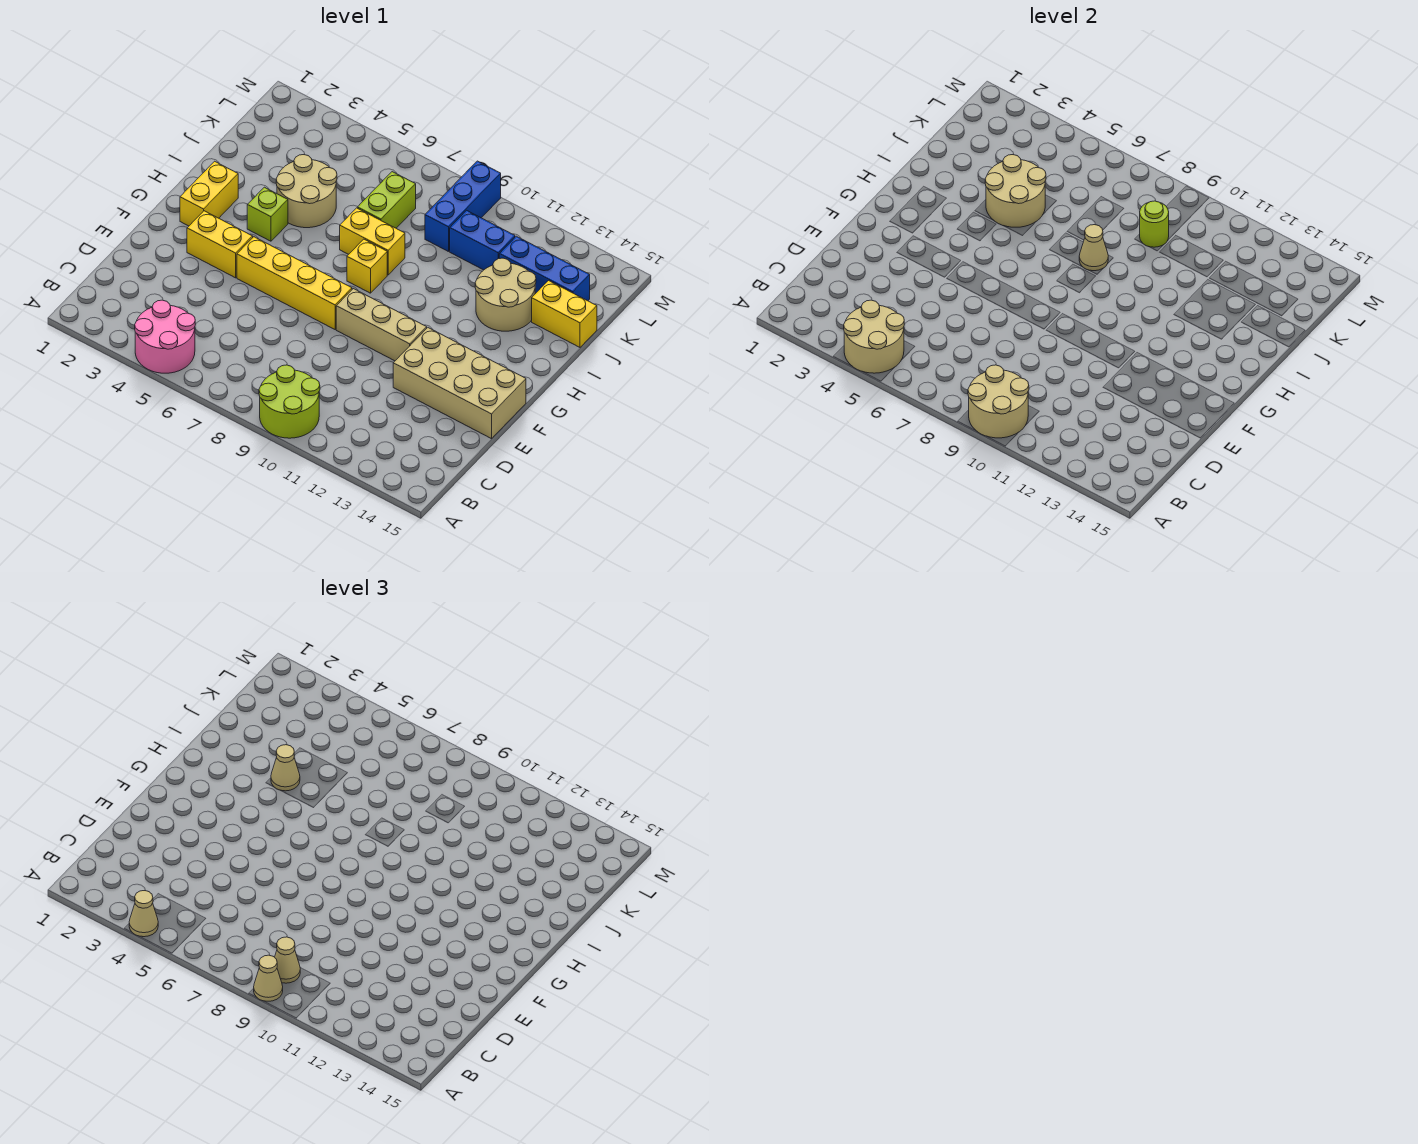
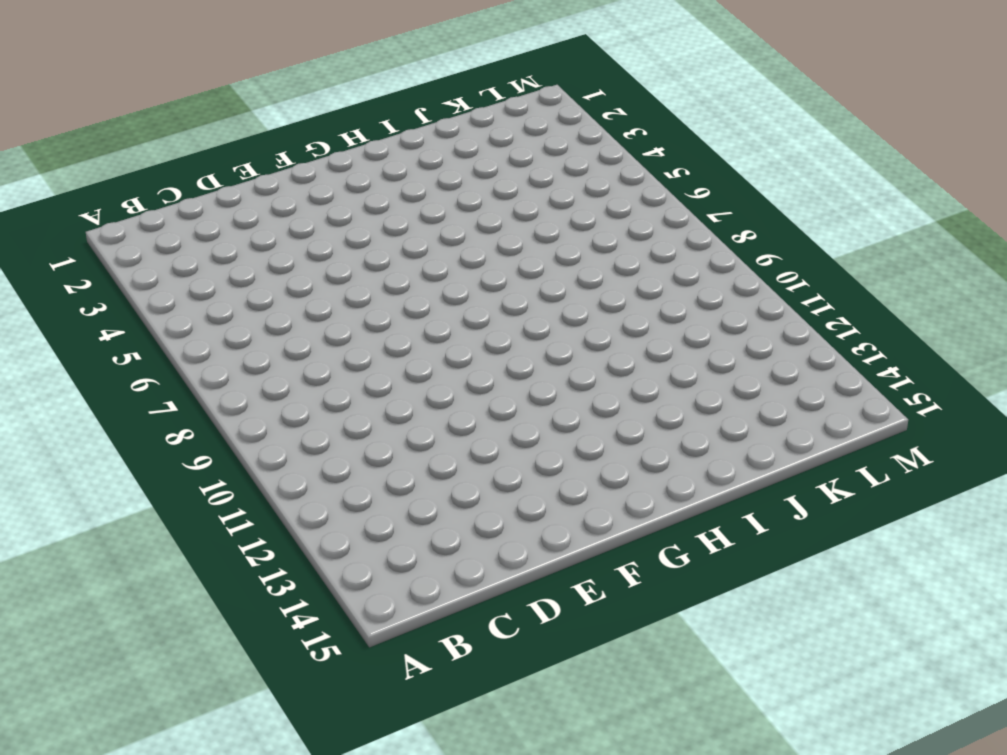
none -> pink round brick A4:B5 level 1
none -> lime round brick A9:B10 level 1
none -> tan brick E12:F15 level 1

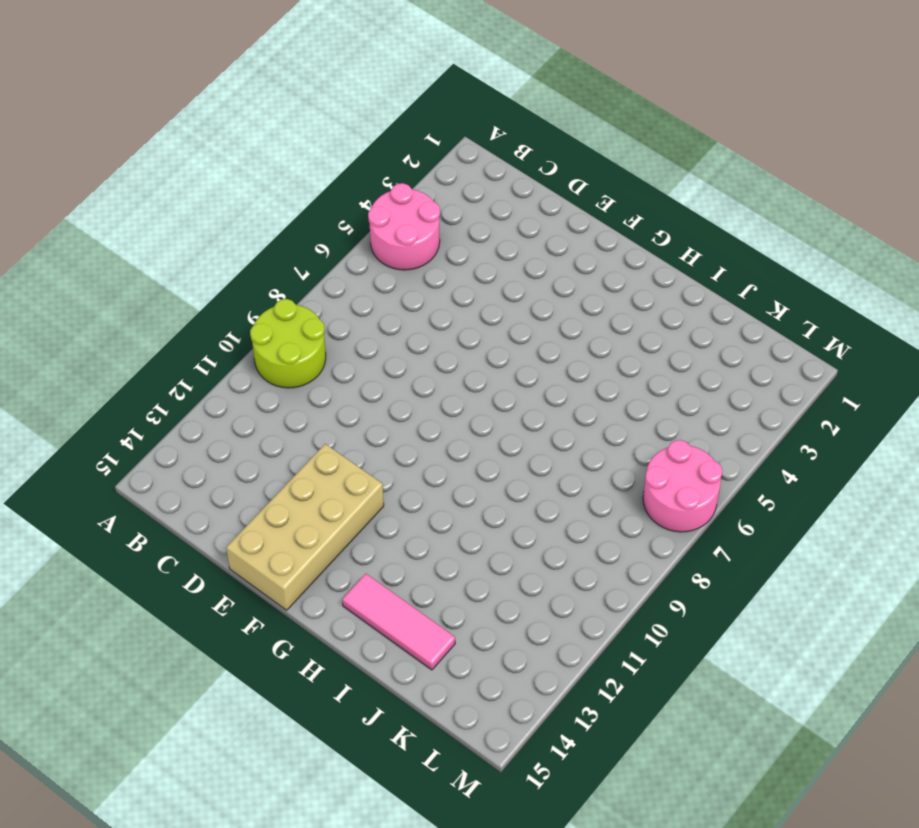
pink tile H14:J14 level 1 -> yellow brick J14:J15 level 1
pink round brick L6:M7 level 1 -> none
none -> yellow brick F3:F4 level 1
none -> yellow brick F5:F8 level 1
none -> tan brick F9:F11 level 1

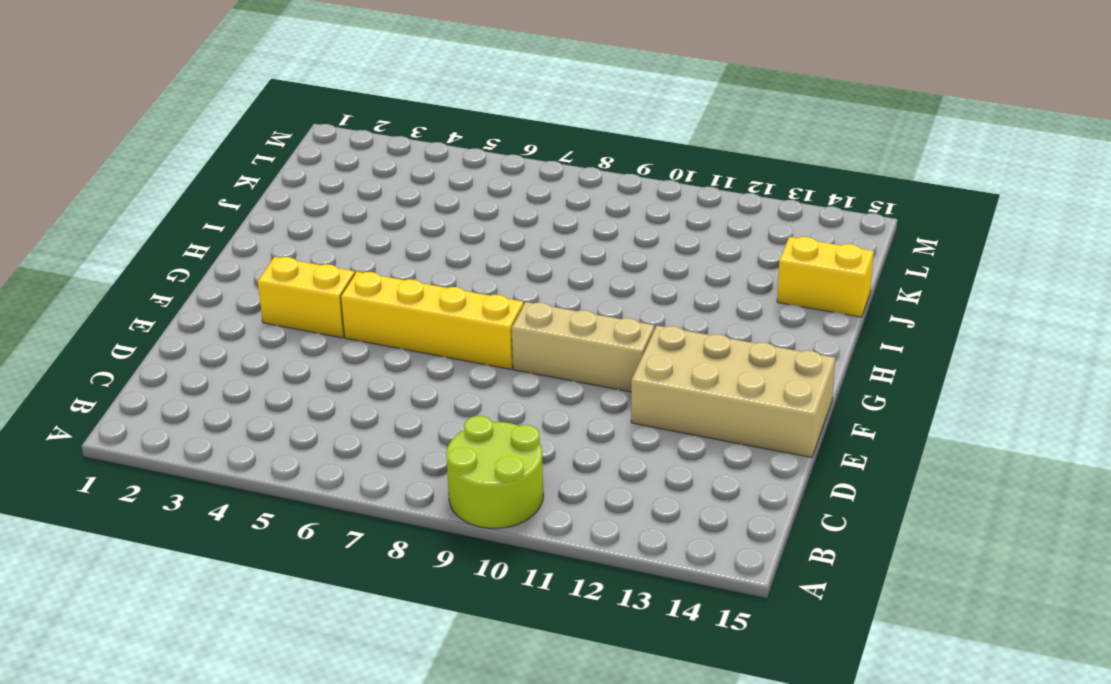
none -> pink round brick A4:B5 level 1
none -> yellow brick G2:H2 level 1
none -> lime brick H4 level 1

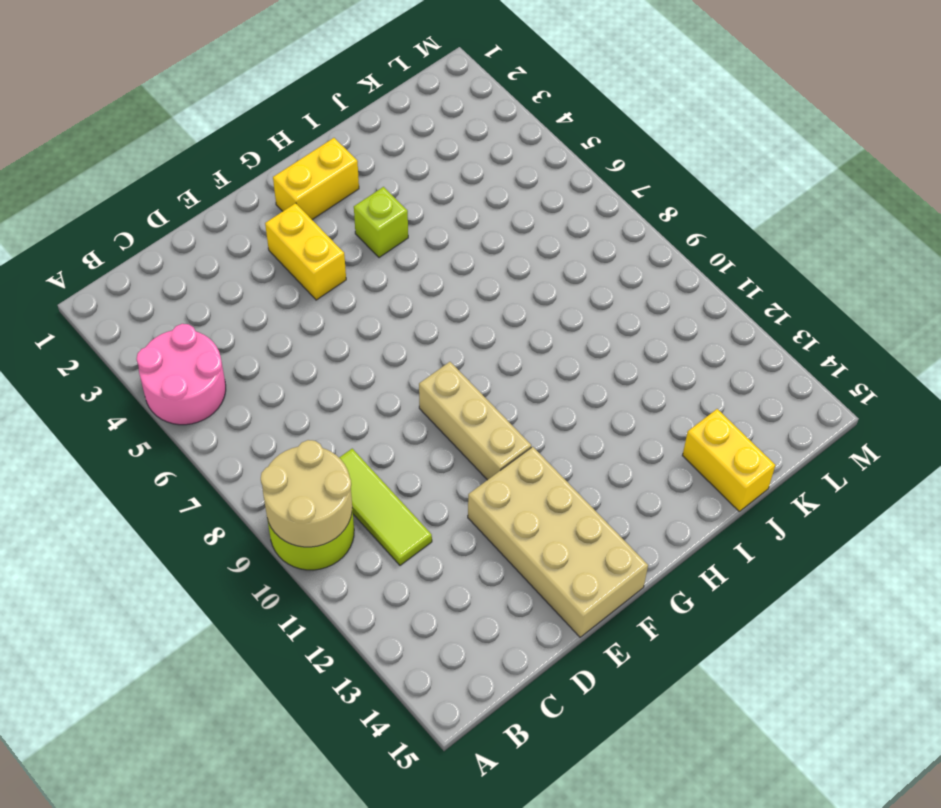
lime tile C9:C11 level 1 -> none
none -> yellow brick F5:F8 level 1
none -> yellow brick H8 level 1
none -> tan round brick I4:J5 level 1

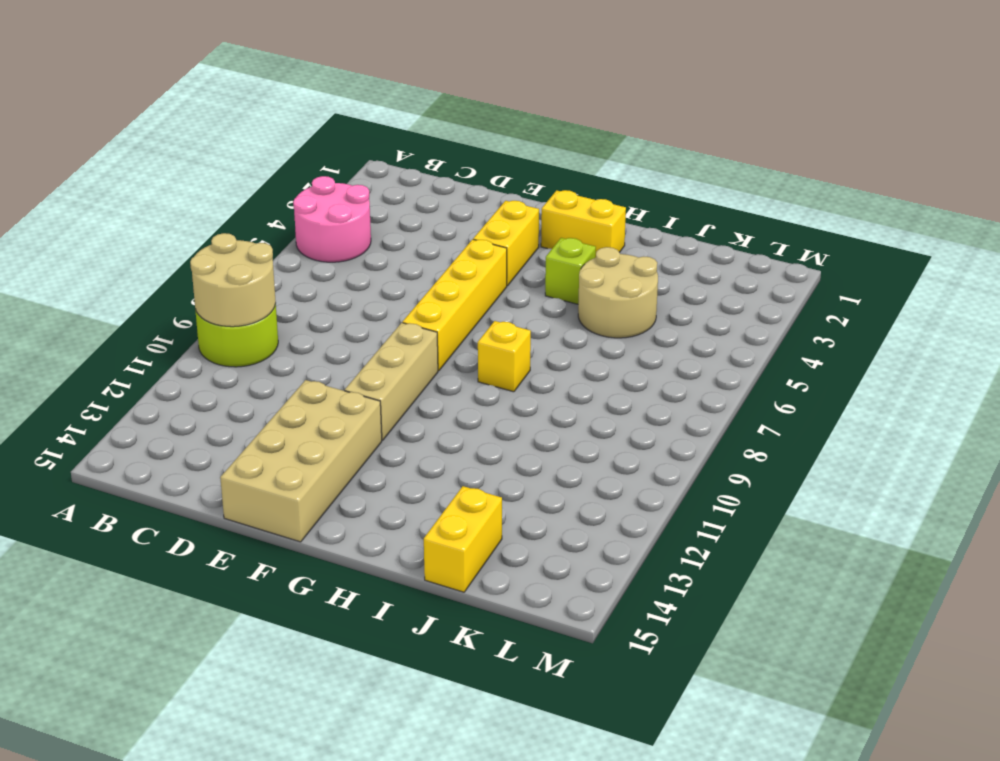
none -> yellow brick I7:I8 level 1
none -> tan round brick I12:J13 level 1
none -> lime brick J7:K7 level 1

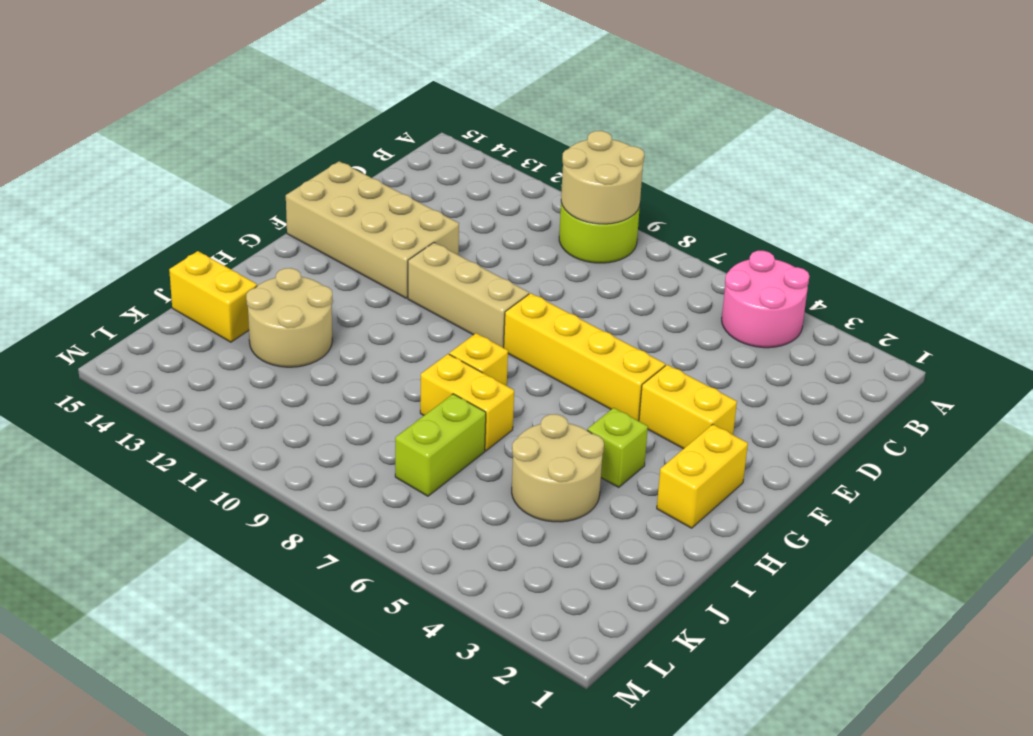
none -> blue brick K9:M9 level 1
none -> blue brick K10:K11 level 1
none -> blue brick K12:K14 level 1

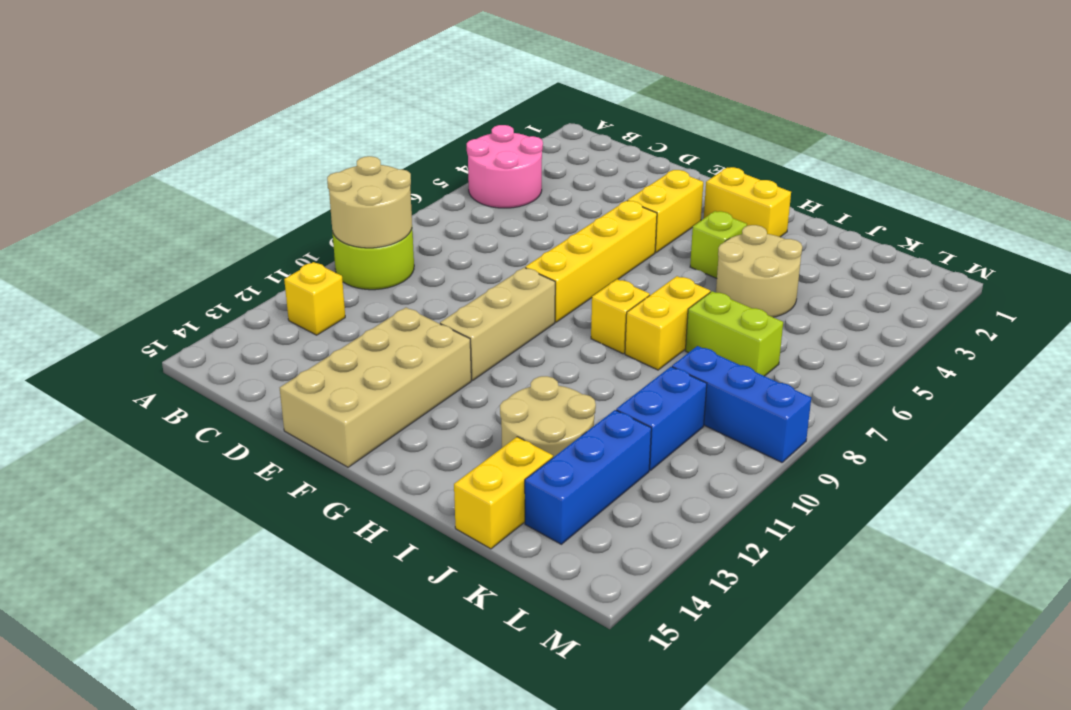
yellow brick B12 level 1 -> none
none -> tan round brick A4:B5 level 2
none -> tan round brick I4:J5 level 2
none -> tan cone I8 level 2

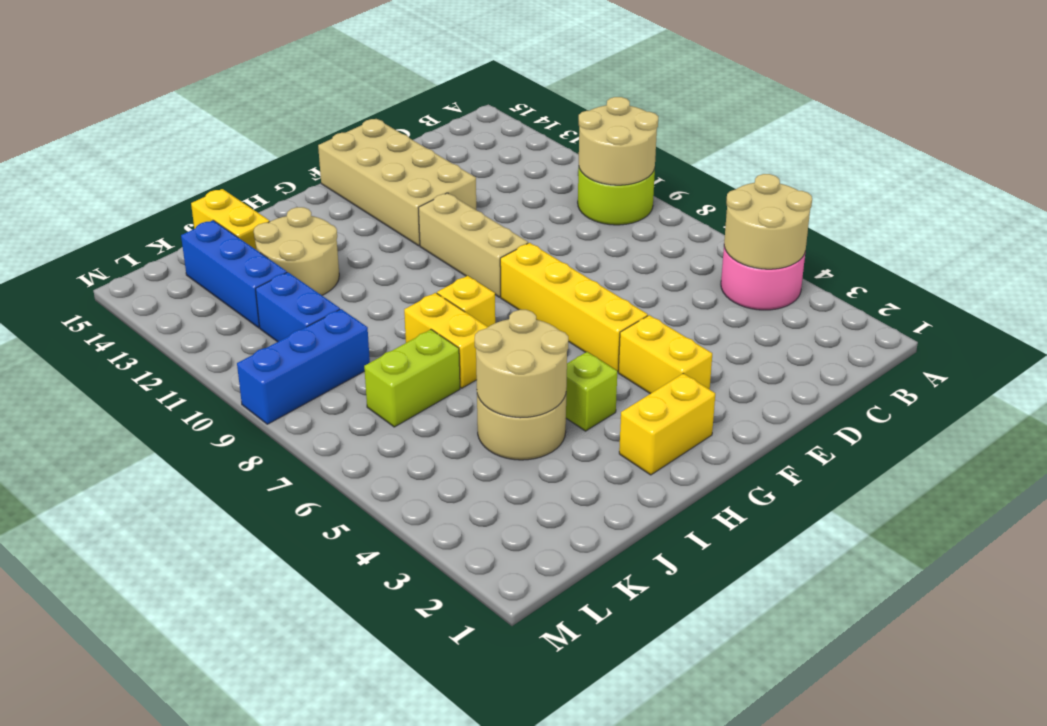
none -> tan cone I8 level 2
none -> lime round brick K9 level 2
none -> tan cone A4 level 3

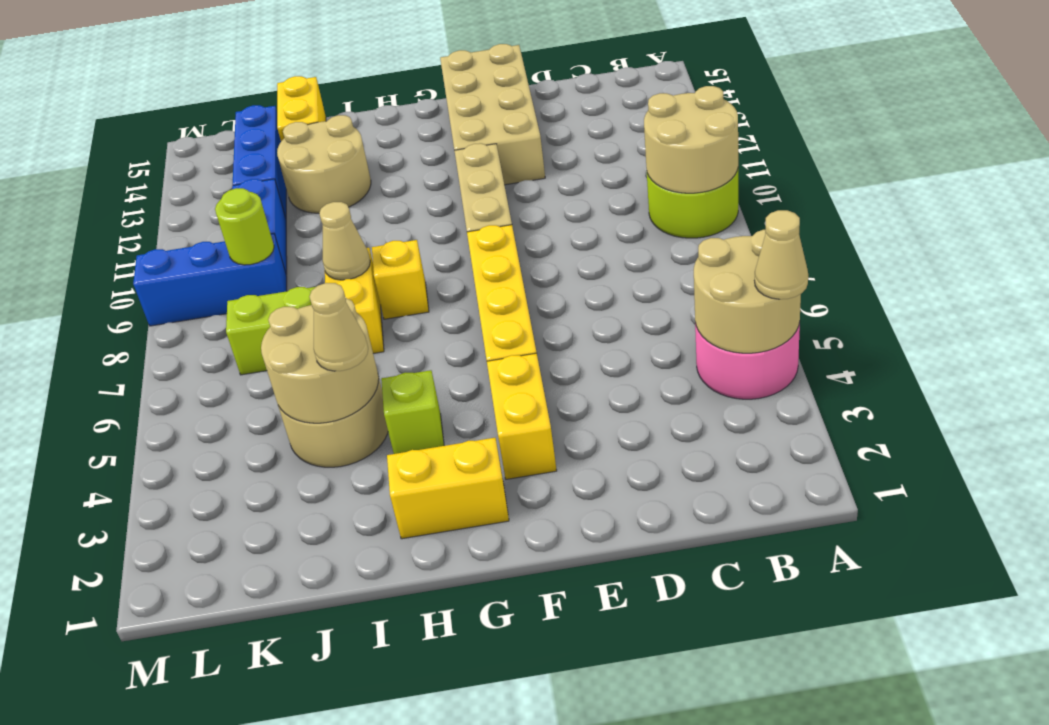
none -> tan cone A9 level 3
none -> tan cone B9 level 3

